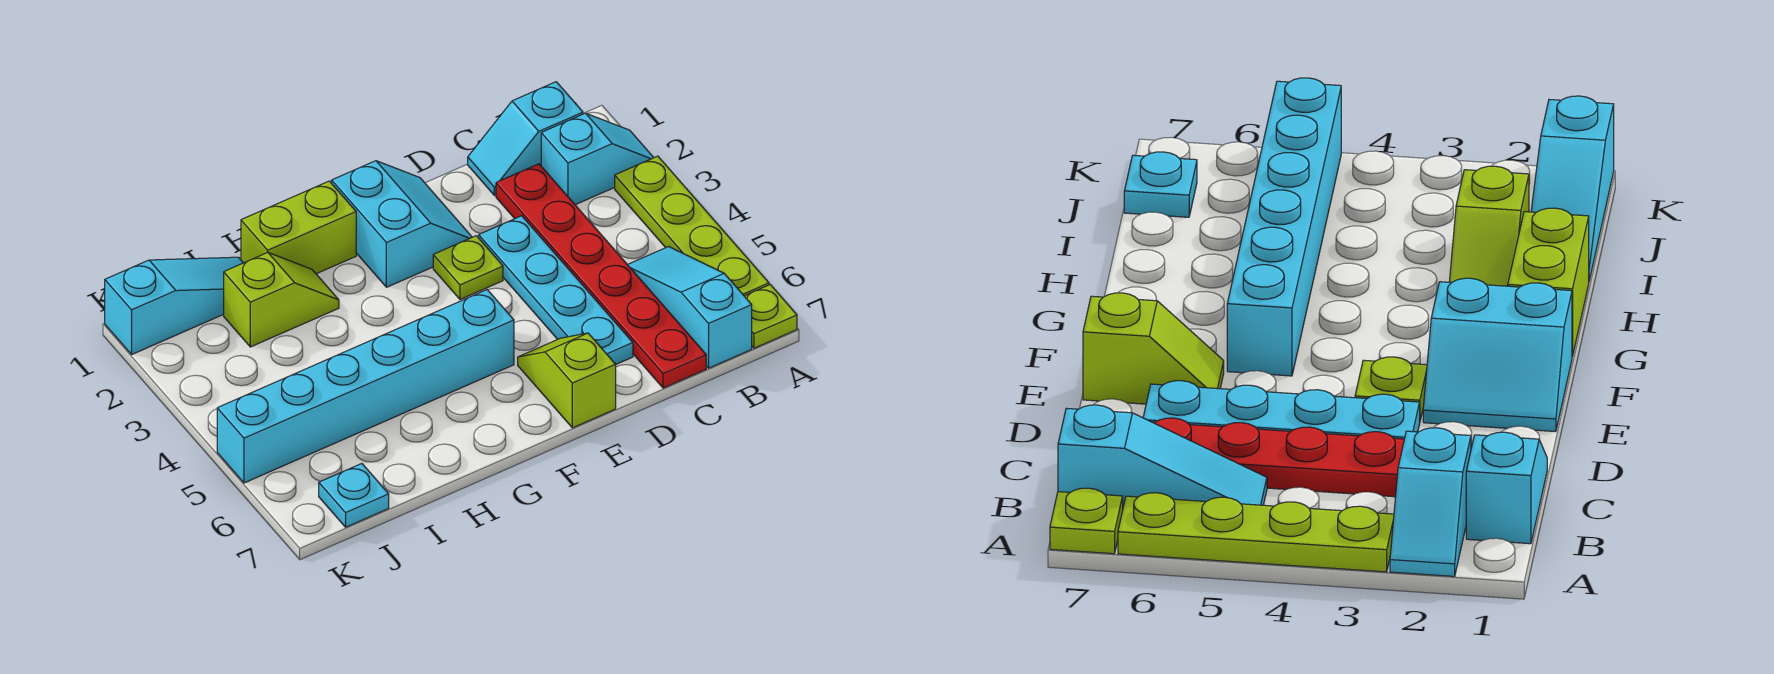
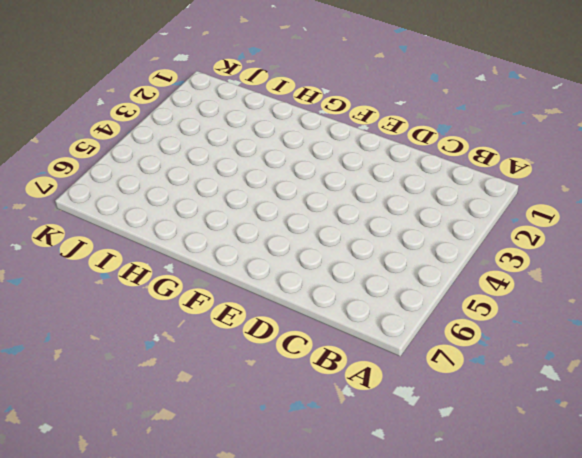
none -> cyan slope A2:B2 level 1 top B
none -> lime plate A3:A6 level 1
none -> lime plate A7 level 1

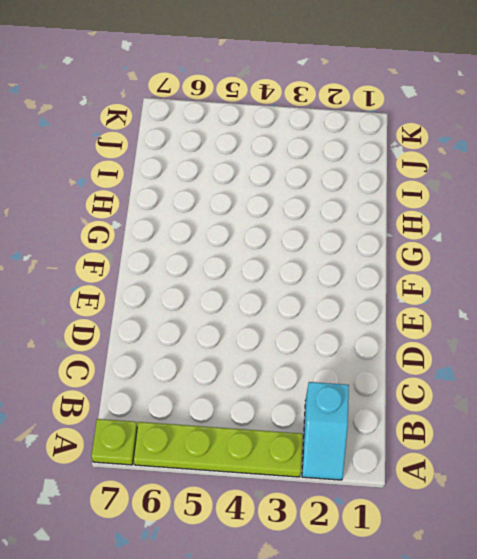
none -> cyan slope B1:C1 level 1 top B
none -> cyan slope B5:B7 level 1 top 7
none -> red plate C2:C7 level 1

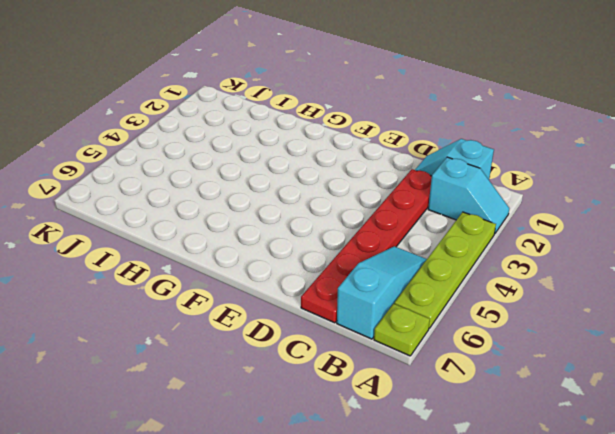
none -> cyan plate D3:D6 level 1
none -> cyan slope E1:F2 level 1 top F
none -> lime plate E3 level 1

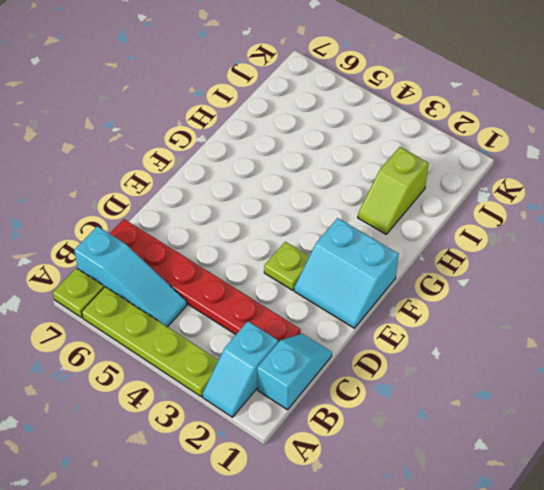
none -> cyan plate D3:D6 level 1
none -> lime slope E6:E7 level 1 top 7
none -> cyan brick F5:K5 level 1

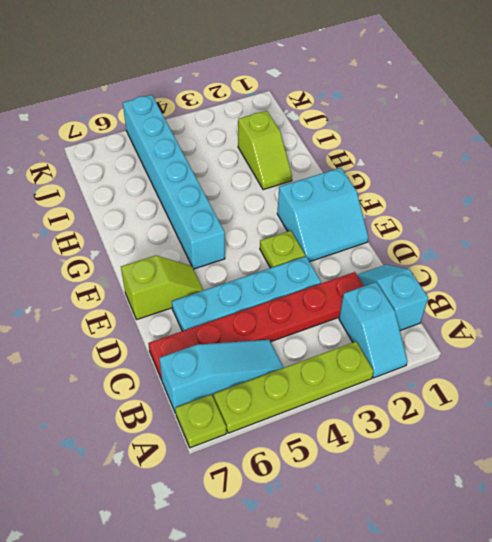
none -> lime brick G1:H1 level 1
none -> cyan slope I1:K1 level 1 top K
none -> cyan plate J7 level 1

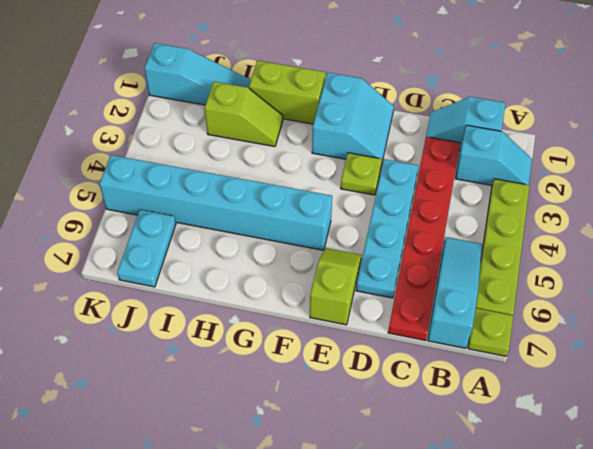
cyan plate J6:J7 level 1 -> cyan plate J7 level 1

